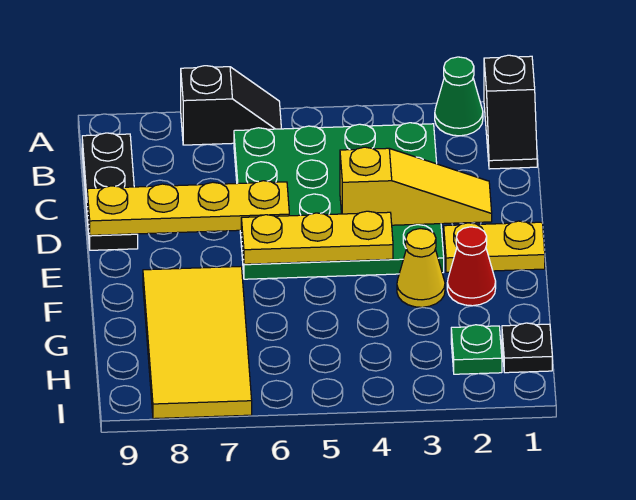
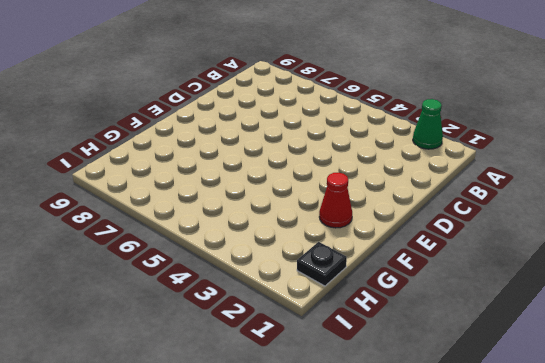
none -> black slope A1:B1 level 1 top A
none -> black slope A6:A7 level 1 top 7
none -> green plate B3:E6 level 1

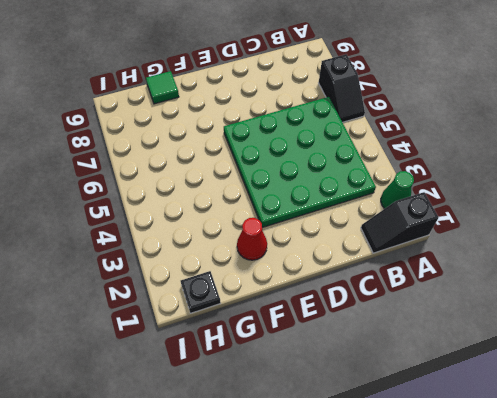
green tile G9 level 1 -> none
none -> black plate B9:D9 level 1
none -> yellow plate E1:E2 level 1
none -> yellow cone F3 level 1

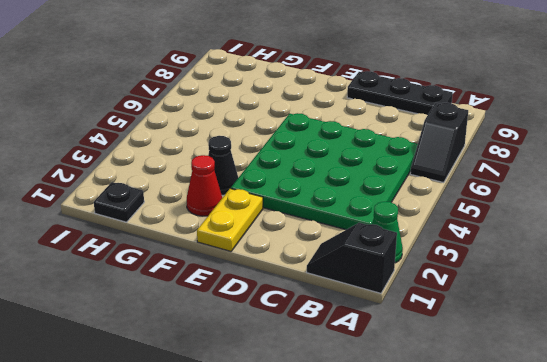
black cone F3 level 1 -> yellow cone F3 level 1
none -> yellow tile F7:I8 level 1
none -> green plate H2 level 1
none -> yellow slope D2:D4 level 2 top 4

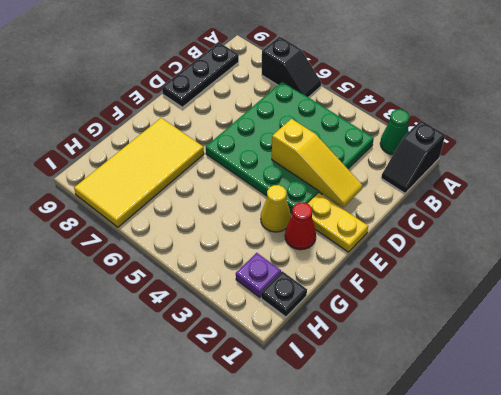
purple plate H2 level 1 -> green plate H2 level 1
none -> yellow plate D6:D9 level 2
none -> yellow plate E4:E6 level 2

